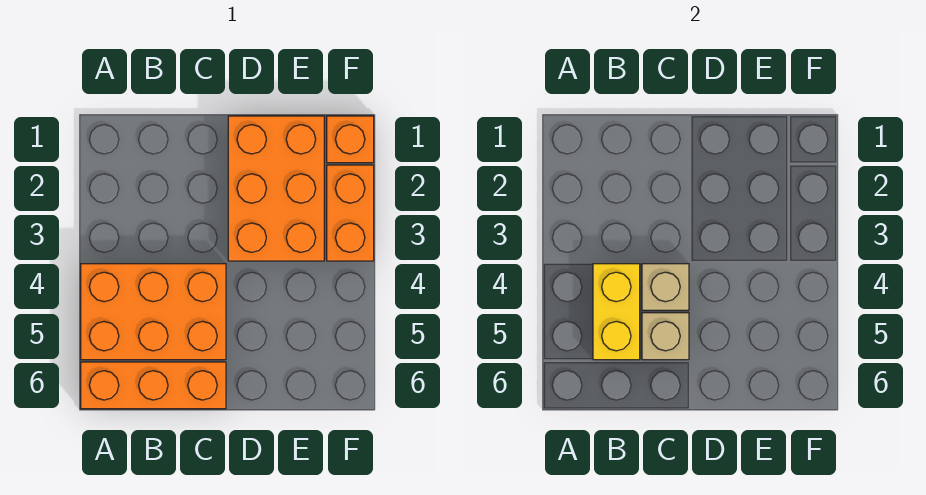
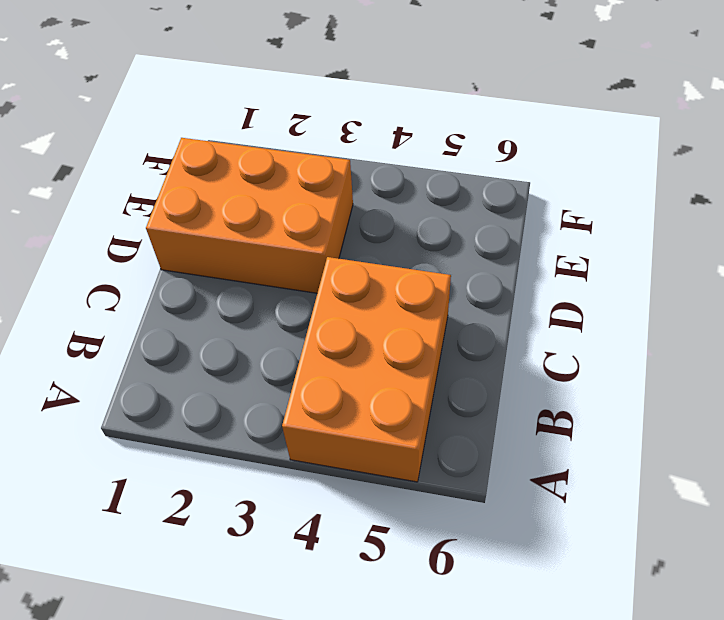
none -> orange brick A6:C6 level 1
none -> orange brick F1 level 1

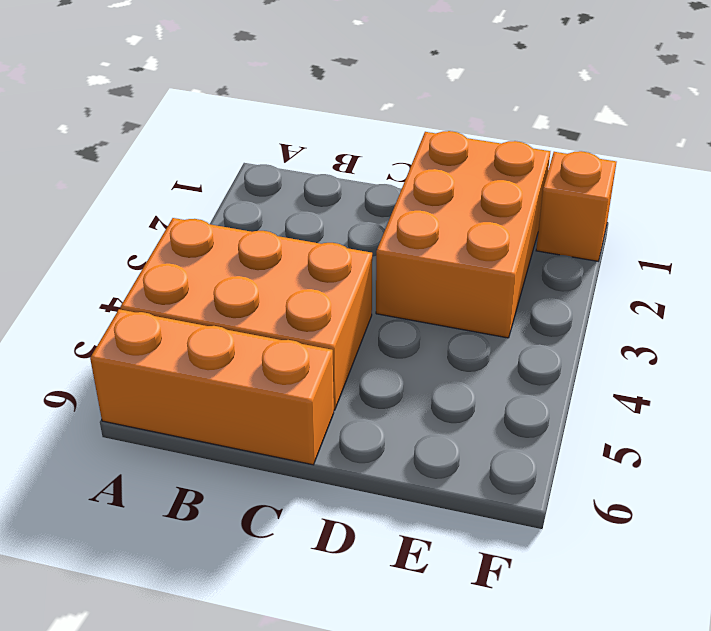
none -> orange brick F2:F3 level 1
none -> yellow brick B4:B5 level 2

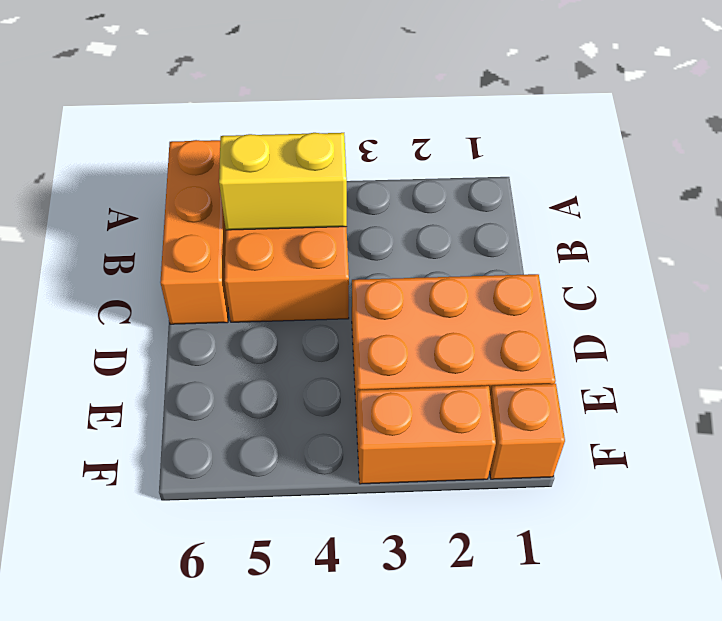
none -> tan brick C4 level 2
none -> tan brick C5 level 2

